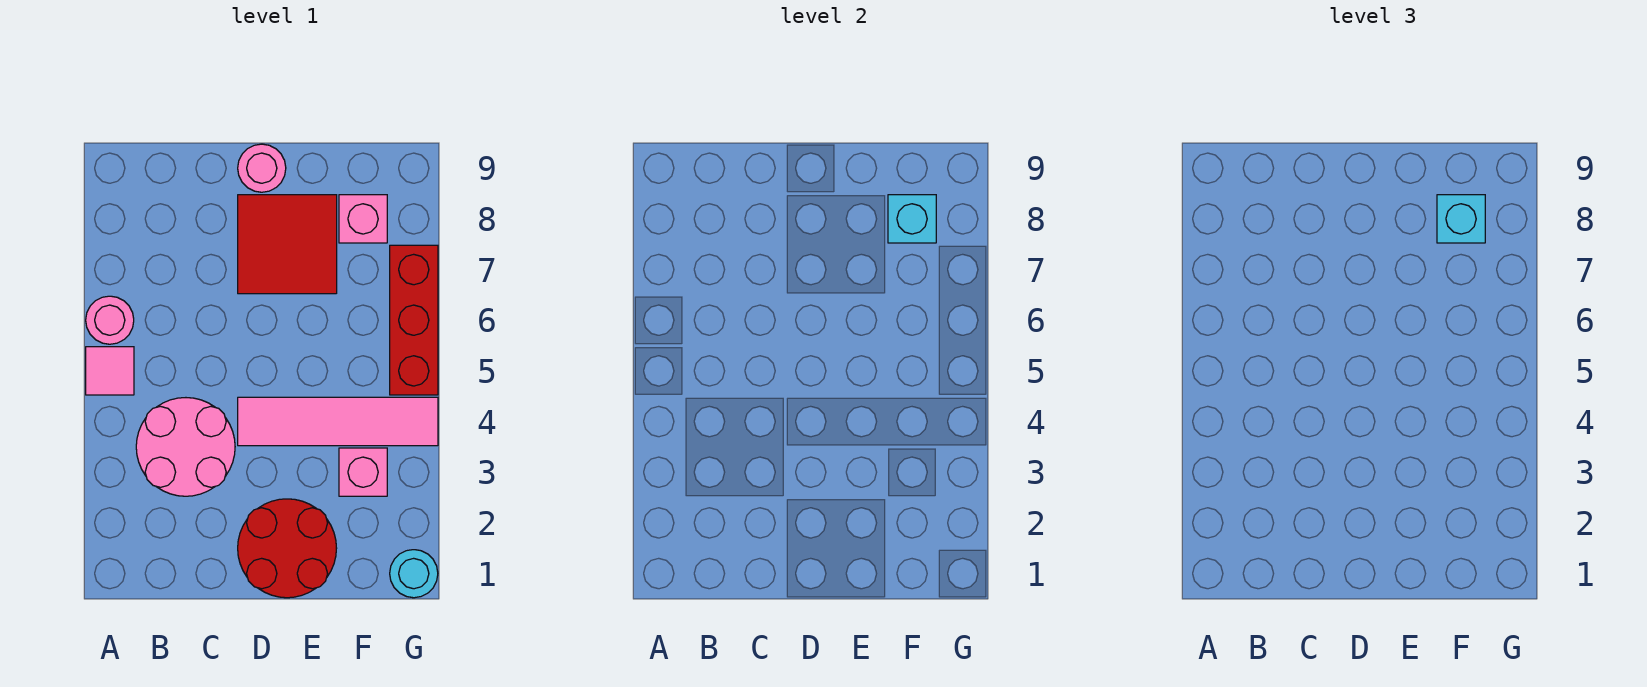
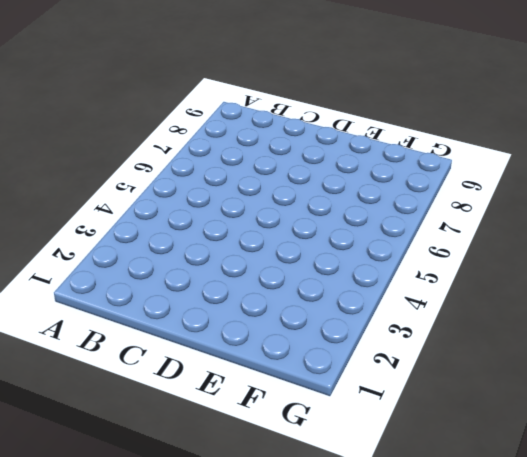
none -> pink tile A5 level 1
none -> pink round brick A6 level 1
none -> pink round brick B3:C4 level 1

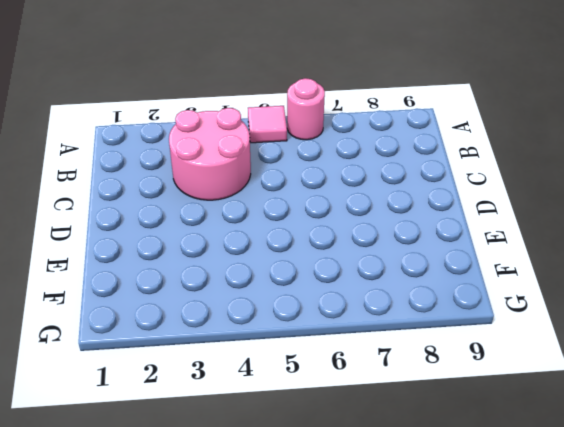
none -> red round brick D1:E2 level 1
none -> pink tile D4:G4 level 1
none -> red tile D7:E8 level 1

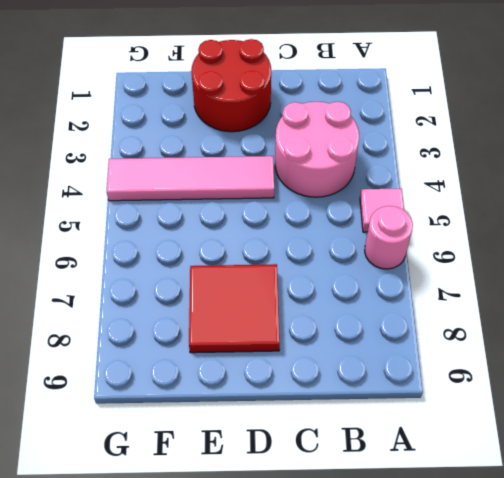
none -> pink round brick D9 level 1
none -> pink brick F3 level 1
none -> pink brick F8 level 1

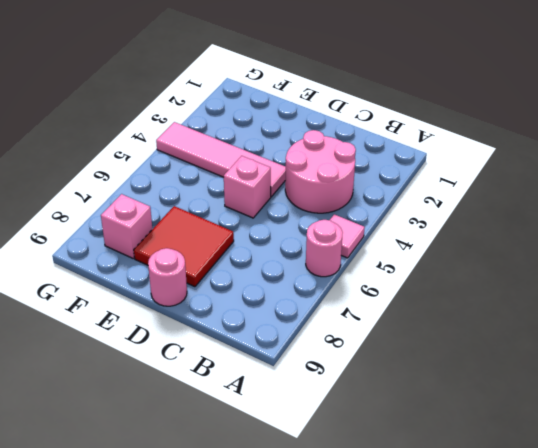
pink brick D5 level 1 -> pink brick F3 level 1
none -> red round brick D1:E2 level 1
none -> cyan round brick G1 level 1
none -> red brick G5:G7 level 1

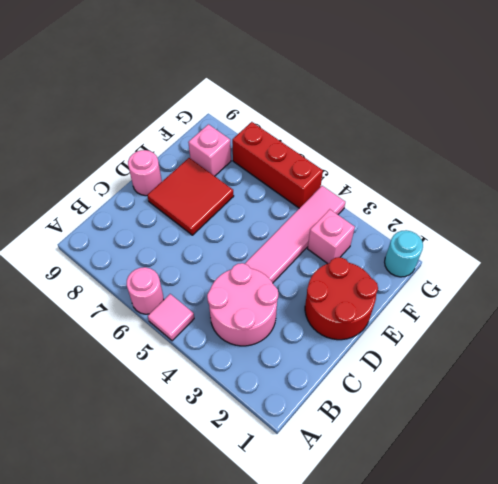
none -> cyan brick F8 level 2
none -> cyan brick F8 level 3

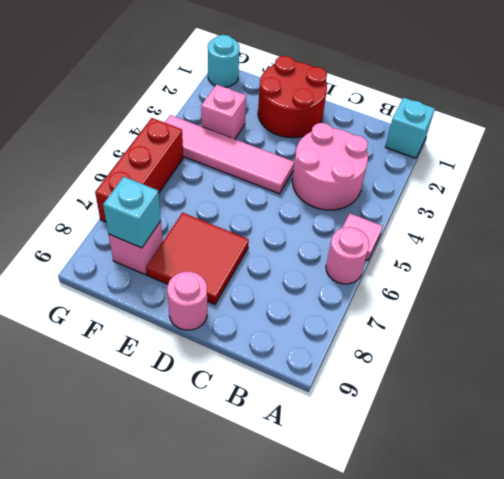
cyan brick A1 level 1 -> cyan brick F8 level 3

